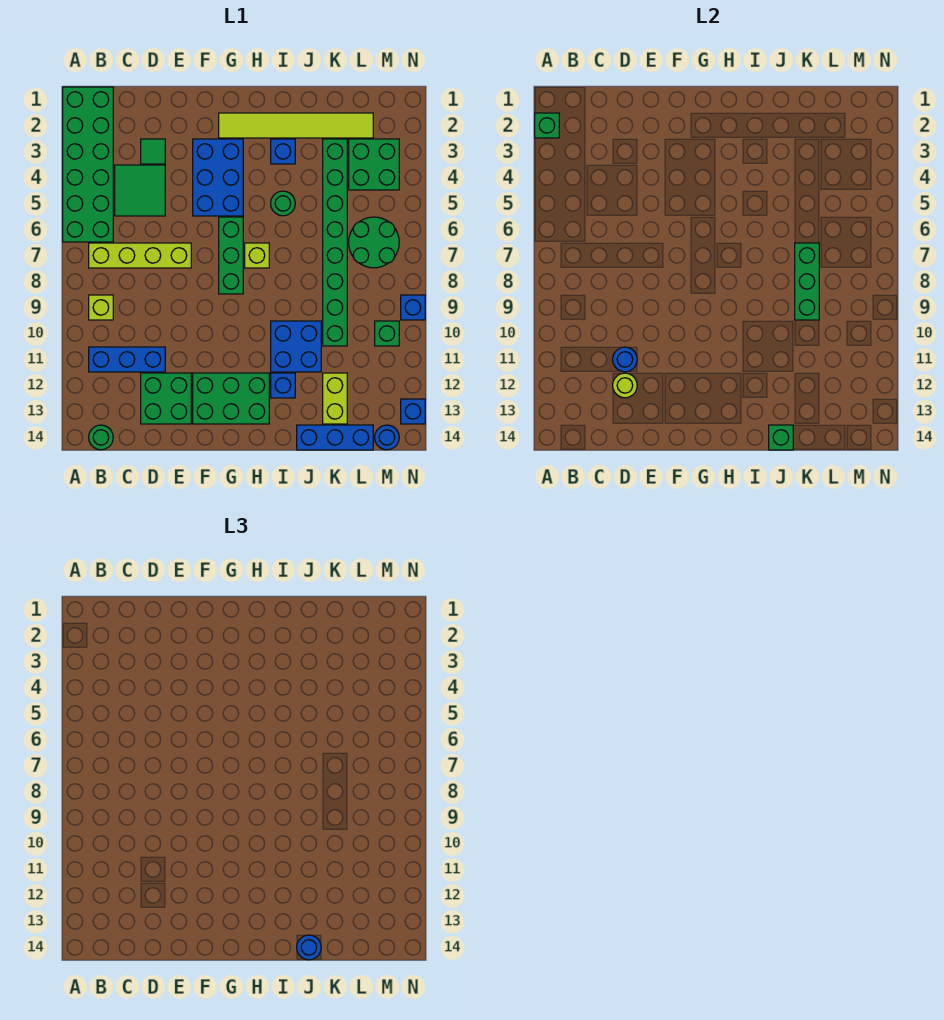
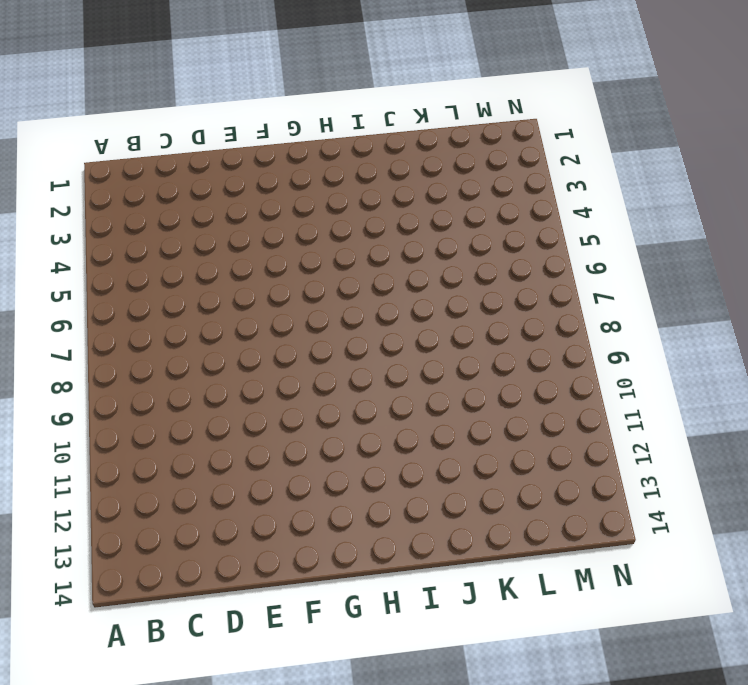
none -> green brick A1:B6 level 1
none -> lime brick B7:E7 level 1
none -> lime brick B9 level 1
none -> blue brick B11:D11 level 1

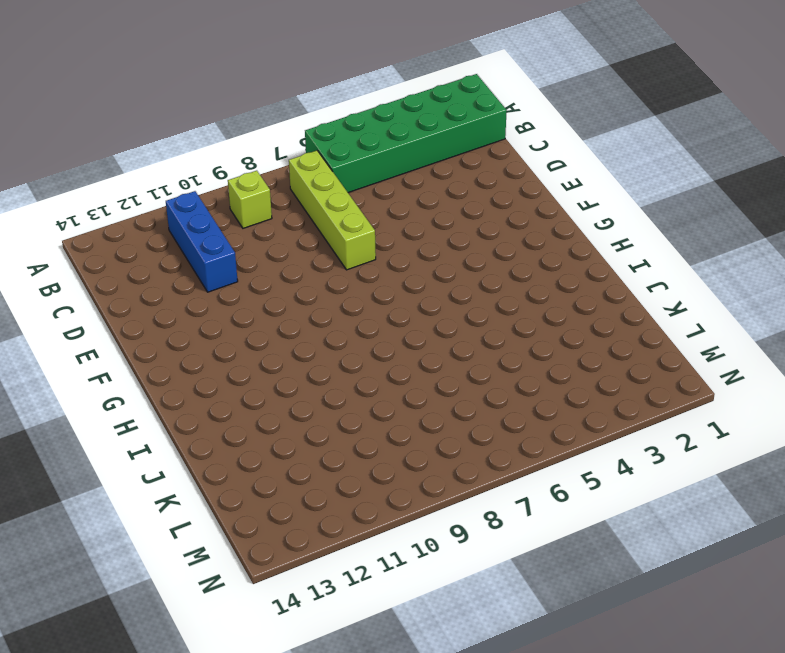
none -> green round brick B14 level 1
none -> green tile C4:D5 level 1
none -> green tile D3 level 1
none -> green brick D12:E13 level 1

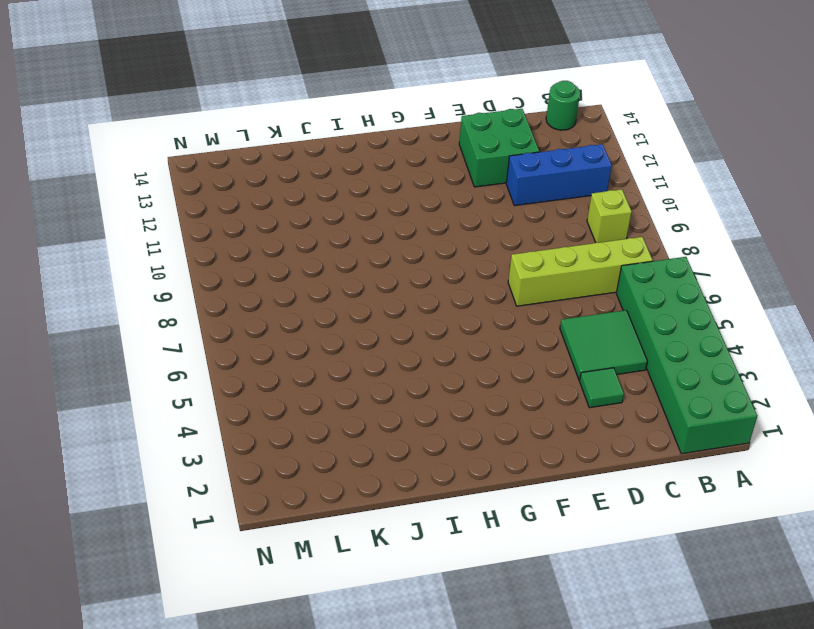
none -> blue brick F3:G5 level 1
none -> green brick F12:H13 level 1
none -> lime tile G2:L2 level 1
none -> green brick G6:G8 level 1

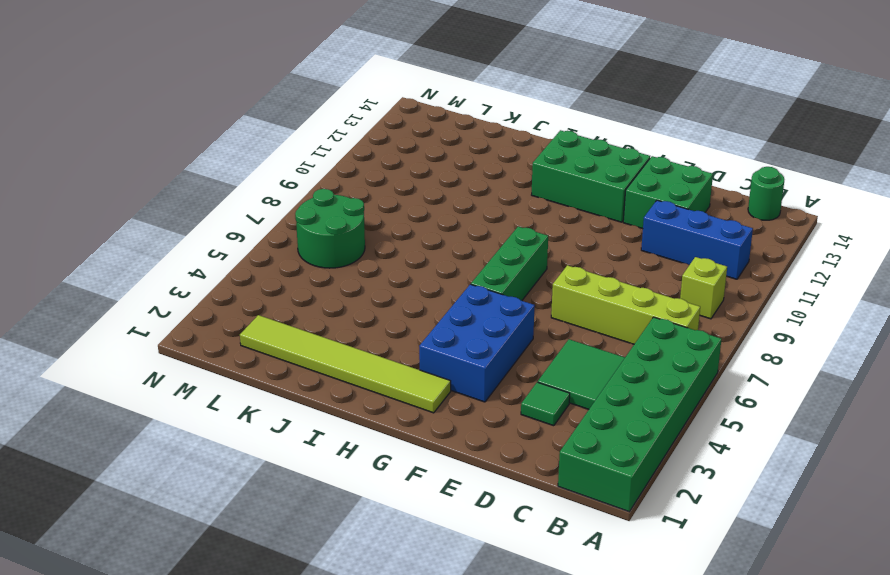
none -> lime brick H7 level 1
none -> blue brick I3 level 1
none -> green round brick I5 level 1
none -> blue brick I10:J11 level 1

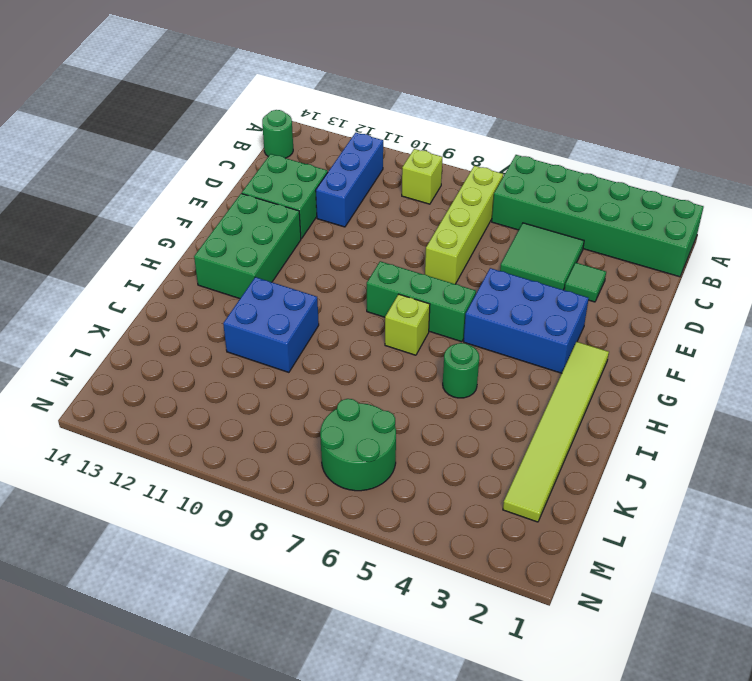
none -> blue brick I3 level 1
none -> blue brick I12 level 1
none -> blue brick J14:L14 level 1
none -> green brick K3:K10 level 1

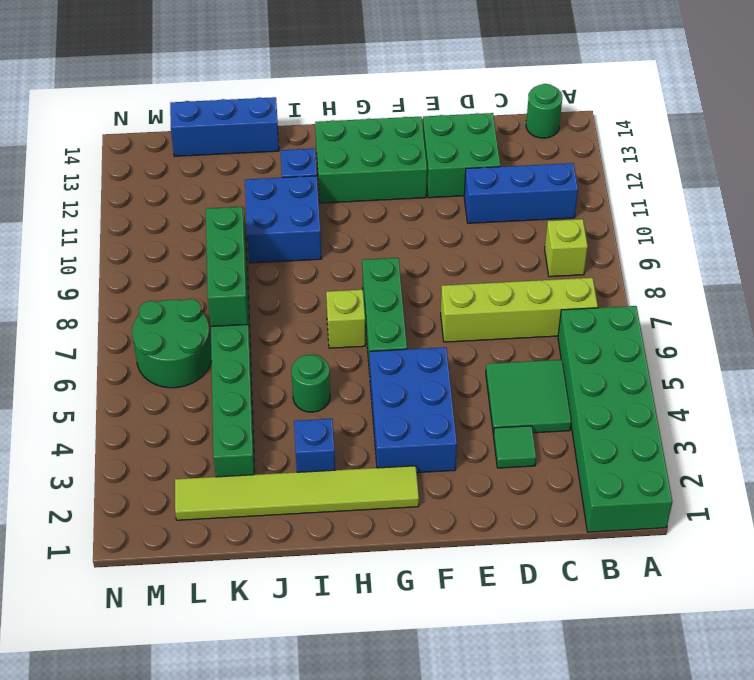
none -> lime brick K12:K13 level 1
none -> green brick L3:M4 level 1
none -> green brick M10 level 1
none -> blue round brick M14 level 1

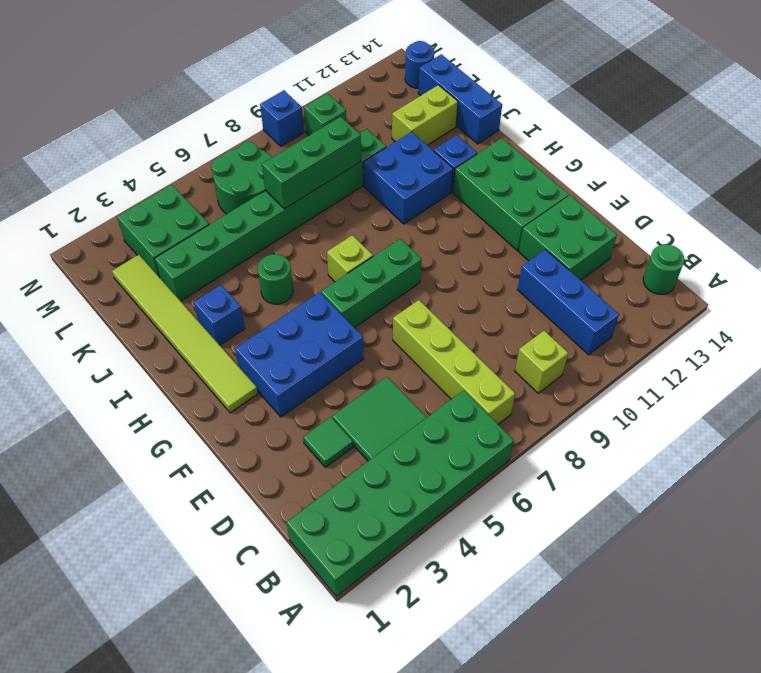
none -> blue brick N13 level 1
none -> green brick A2 level 2
none -> blue round brick D11 level 2
none -> lime round brick D12 level 2

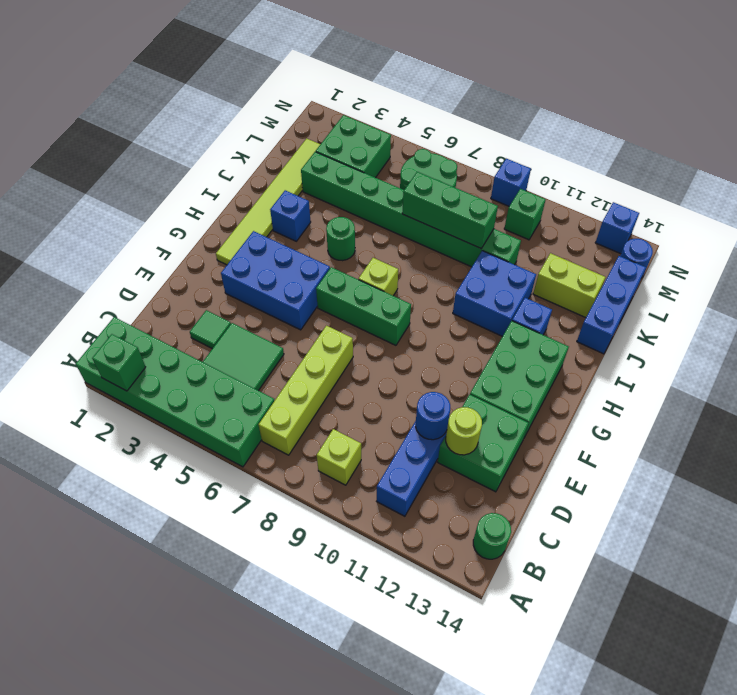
none -> green brick J14 level 2
none -> blue round brick J14 level 3

